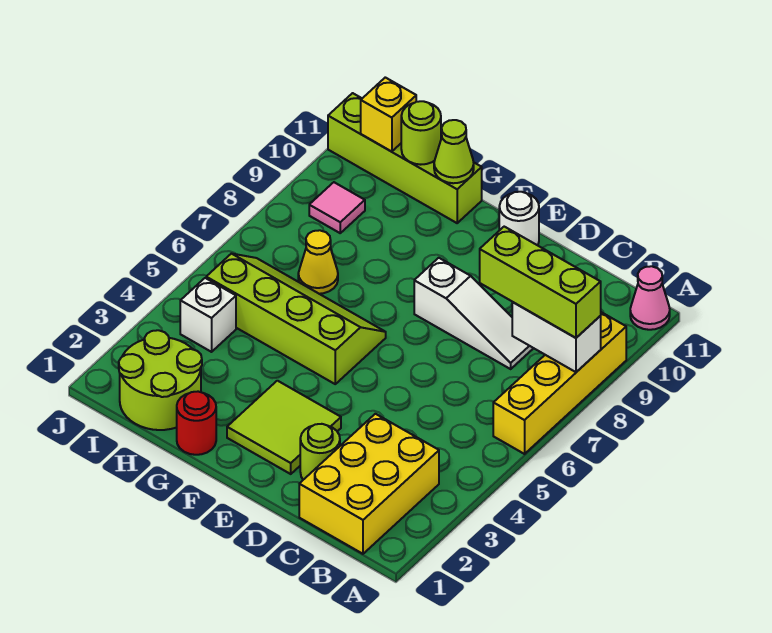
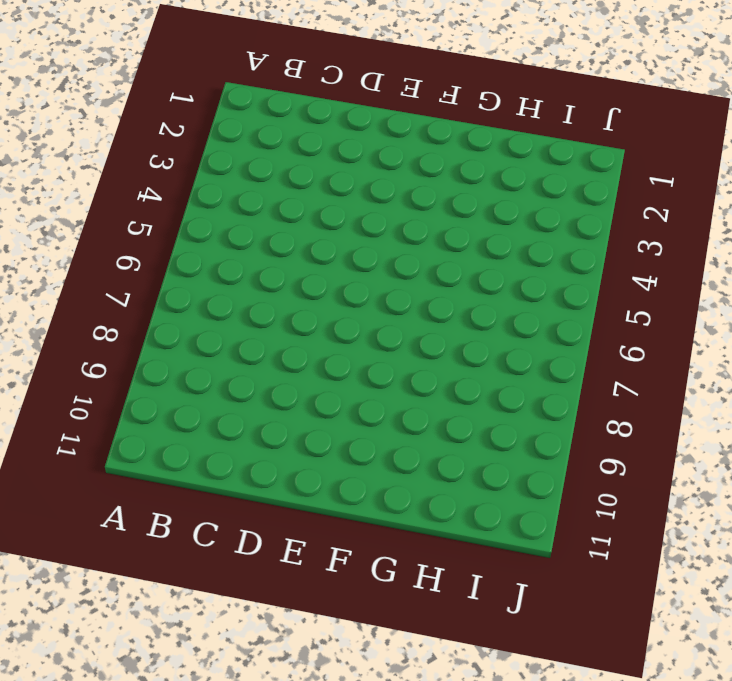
none -> yellow brick A6:A9 level 1
none -> pink cone A11 level 1
none -> yellow brick B1:C3 level 1

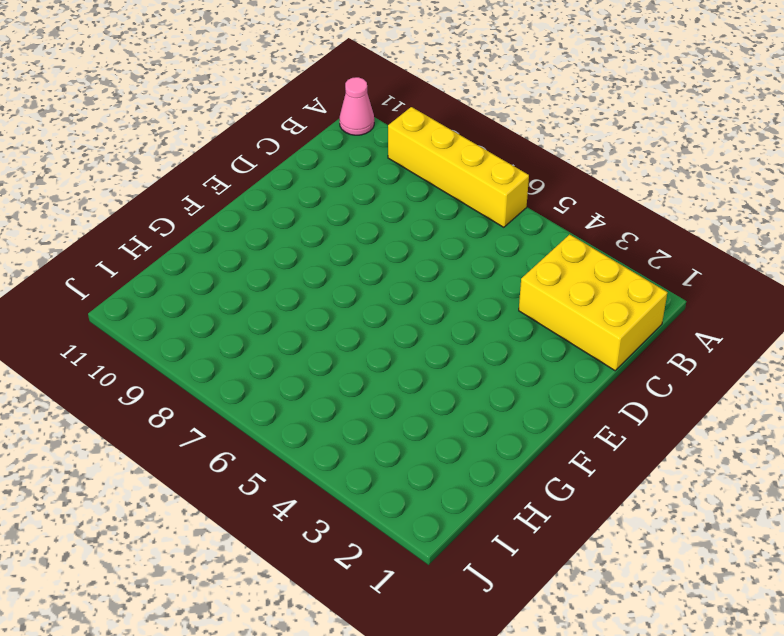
none -> white slope C8:E8 level 1 top E
none -> lime round brick D2 level 1
none -> lime tile E2:F3 level 1

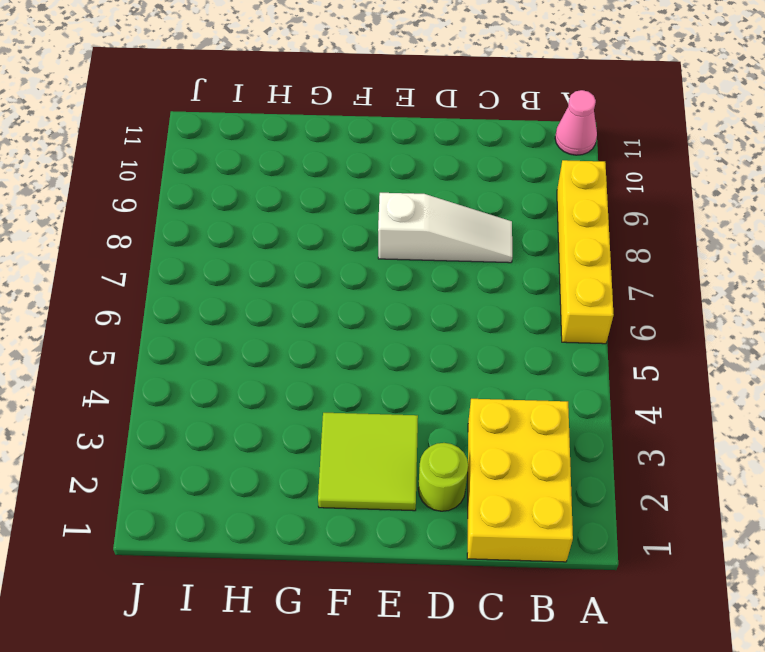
none -> white round brick E11 level 1
none -> lime slope F5:I6 level 1 top 5
none -> red round brick G1 level 1

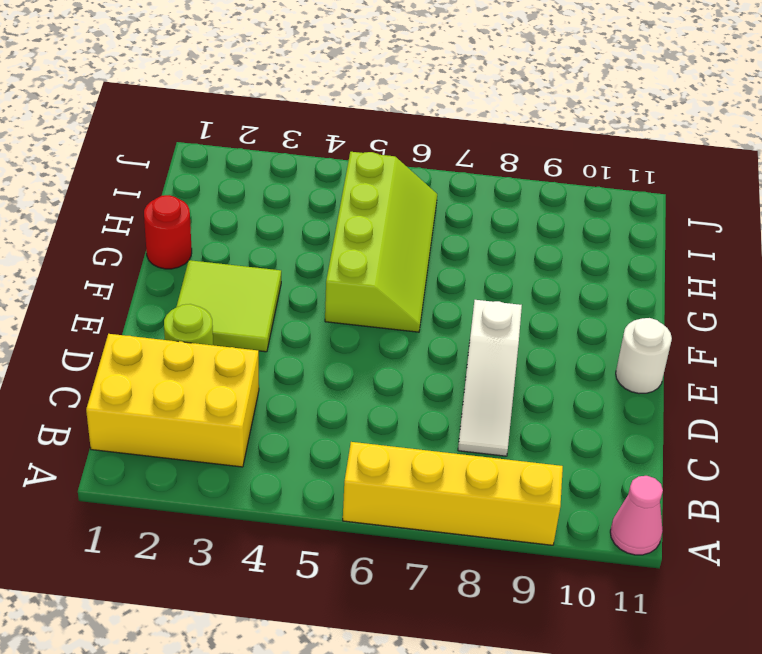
none -> lime brick G11:J11 level 1
none -> lime round brick H1:I2 level 1
none -> yellow cone H7 level 1

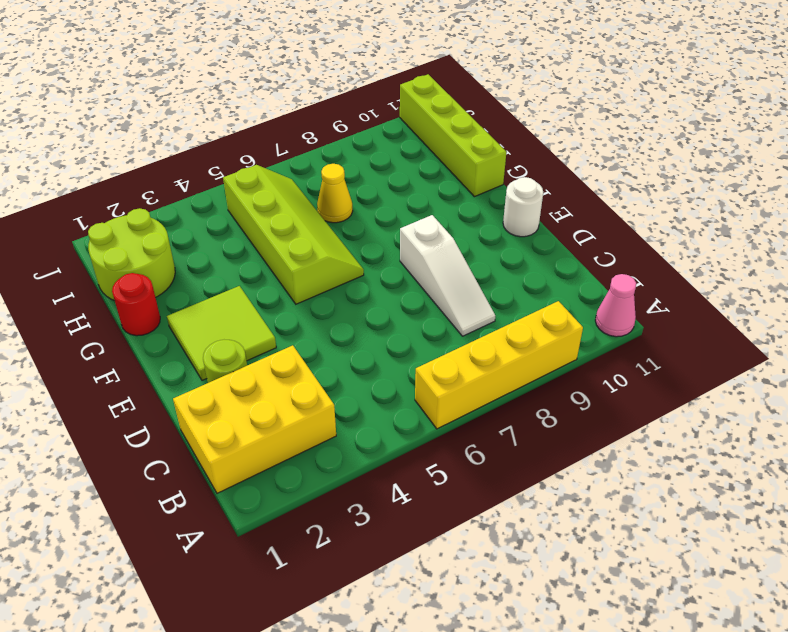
none -> white brick I4 level 1
none -> pink tile I9 level 1
none -> white brick A8:B8 level 2

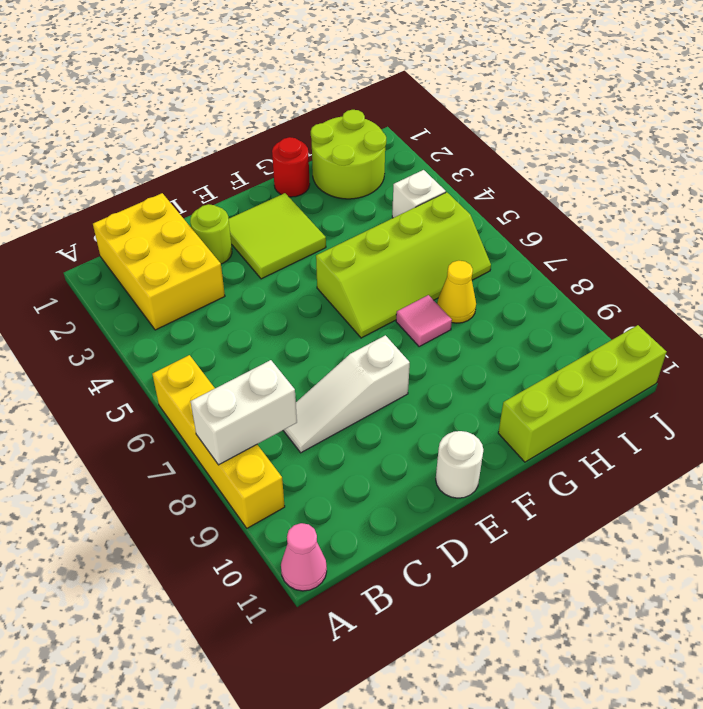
pink tile G7 level 1 -> pink tile I9 level 1
none -> lime cone G11 level 2
none -> lime round brick H11 level 2
none -> yellow brick I11 level 2

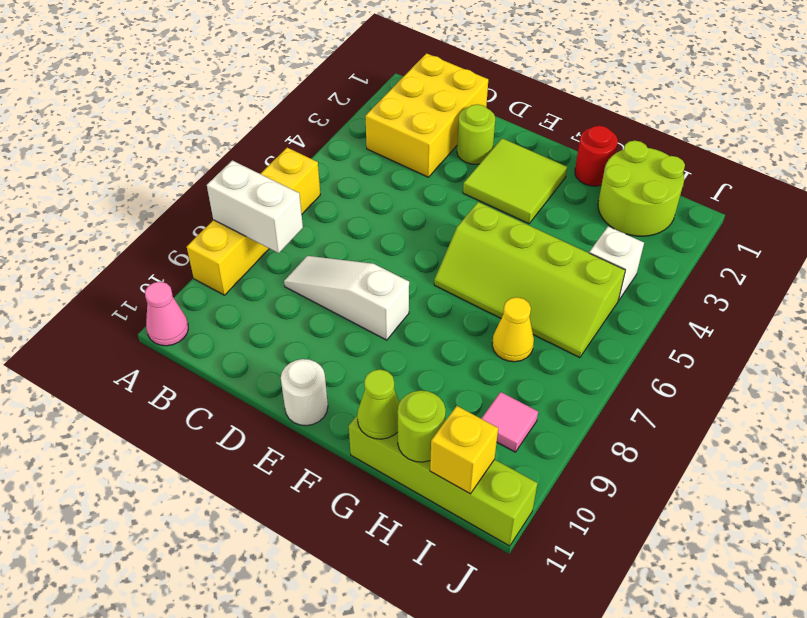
none -> lime brick A8:C8 level 3

